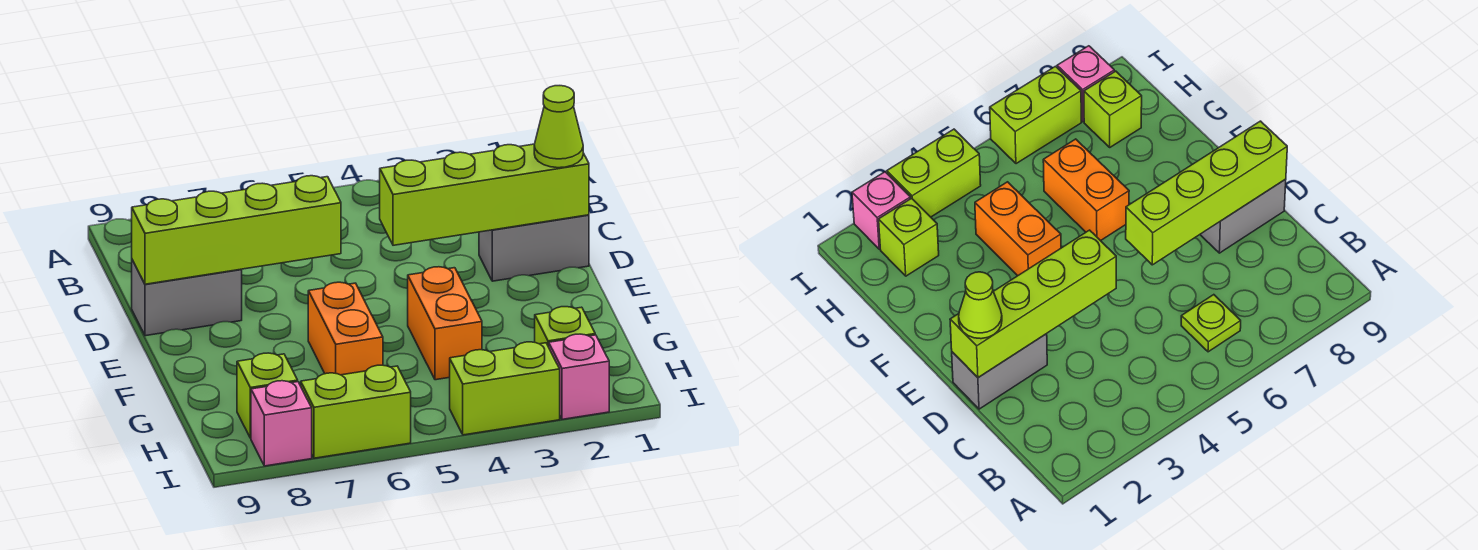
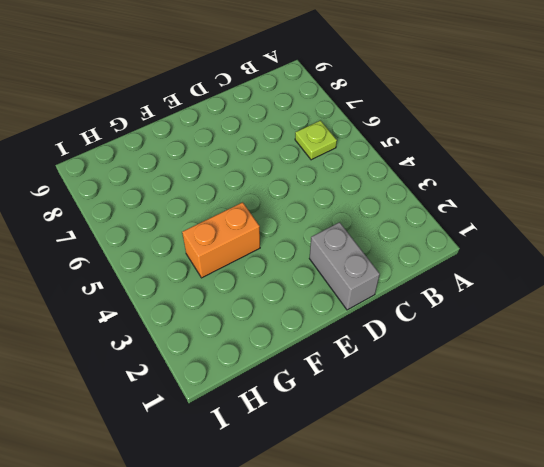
none -> grey brick D8:D9 level 1
none -> orange brick F6:G6 level 1
none -> lime brick H2 level 1

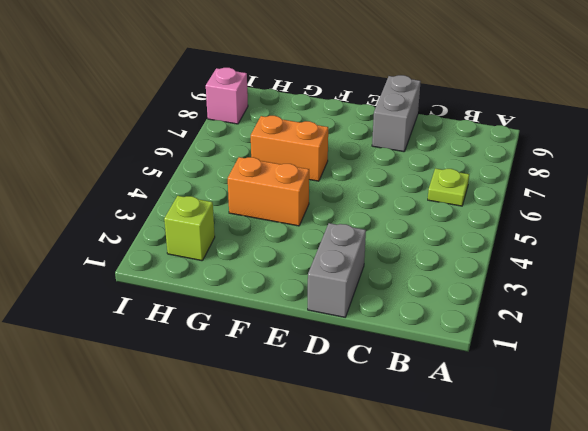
none -> lime brick H8 level 1
none -> pink brick I2 level 1
none -> lime brick I3:I4 level 1

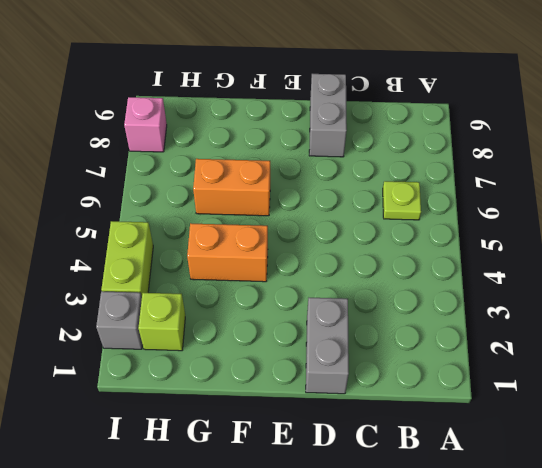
grey brick I2 level 1 -> pink brick I2 level 1
none -> lime brick H8 level 1
none -> lime brick I6:I7 level 1
none -> lime brick D1:D4 level 2

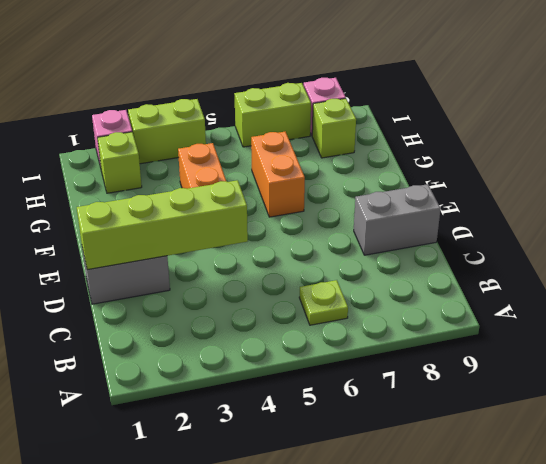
none -> lime brick D6:D9 level 2
none -> lime cone D1 level 3

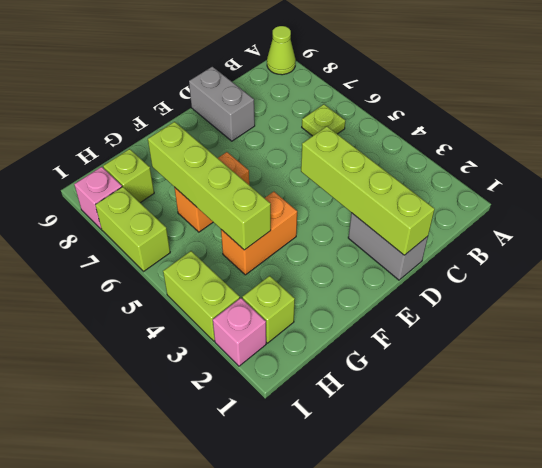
lime cone A9 level 1 -> lime cone D1 level 3
lime brick G4:G7 level 2 -> lime brick D6:D9 level 2

